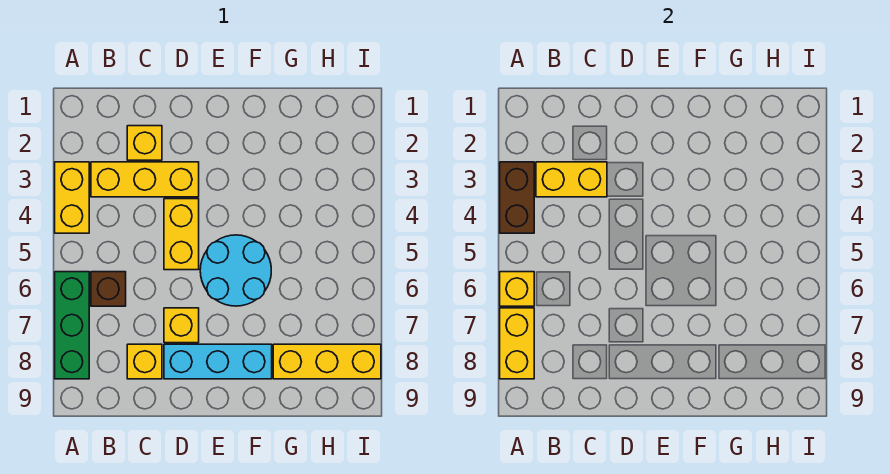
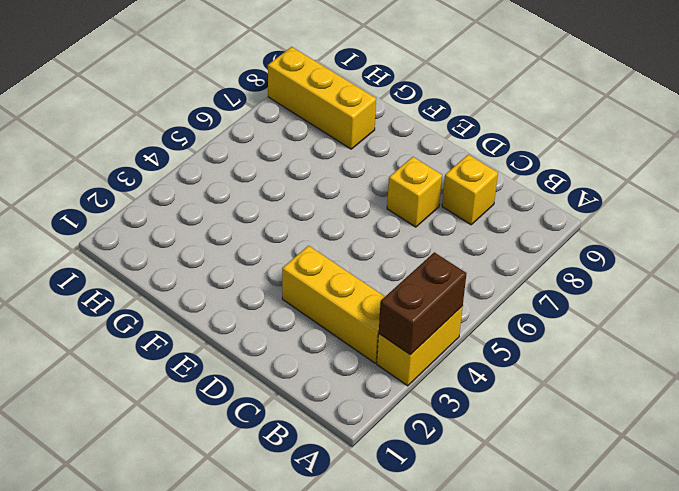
none -> green brick A6:A8 level 1
none -> brown brick B6 level 1
none -> yellow brick C2 level 1

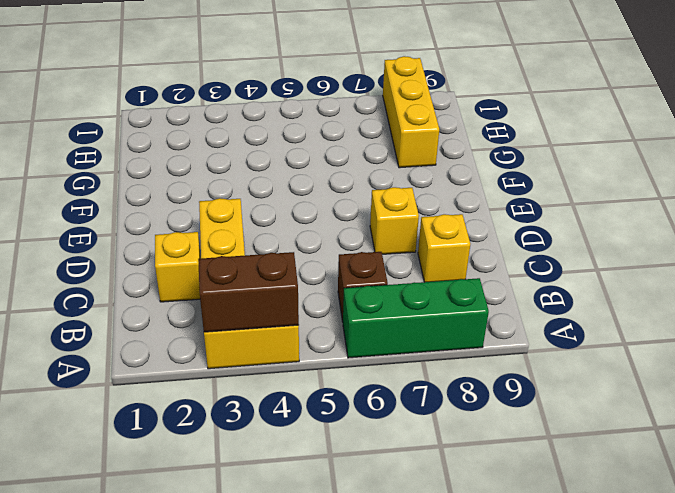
none -> yellow brick D4:D5 level 1
none -> cyan brick D8:F8 level 1
none -> cyan round brick E5:F6 level 1

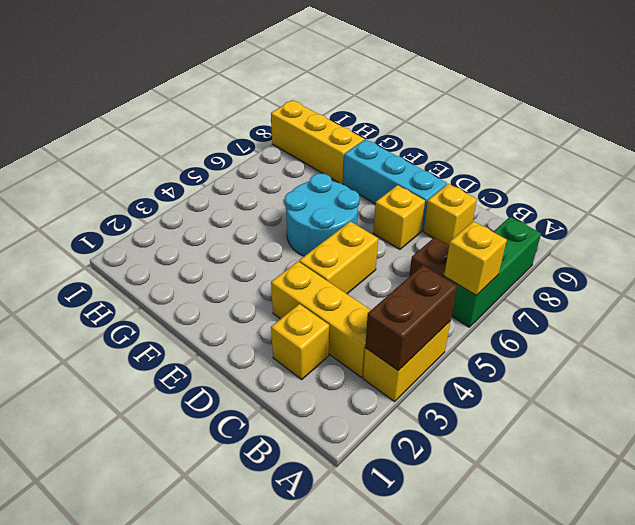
none -> yellow brick A7:A8 level 2
none -> yellow brick B3:C3 level 2

